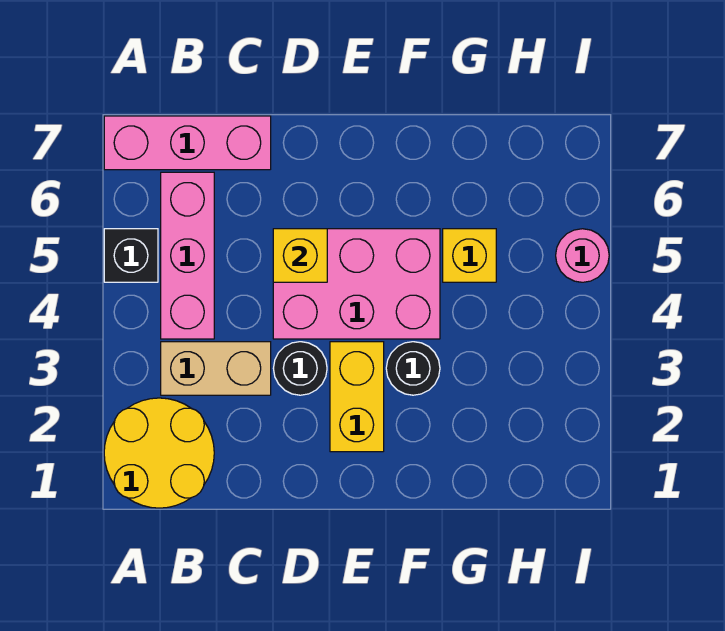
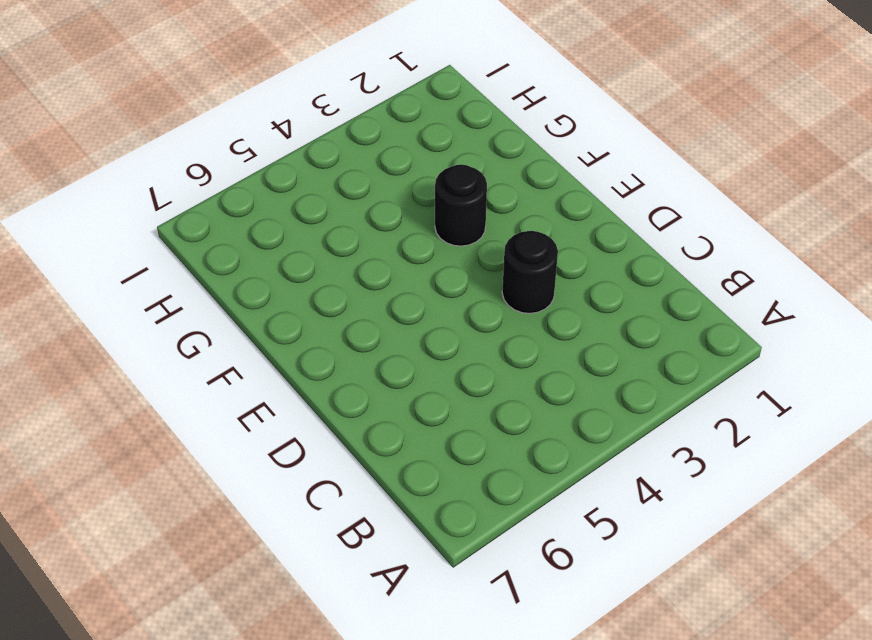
none -> yellow round brick A1:B2 level 1
none -> black brick A5 level 1
none -> pink brick A7:C7 level 1

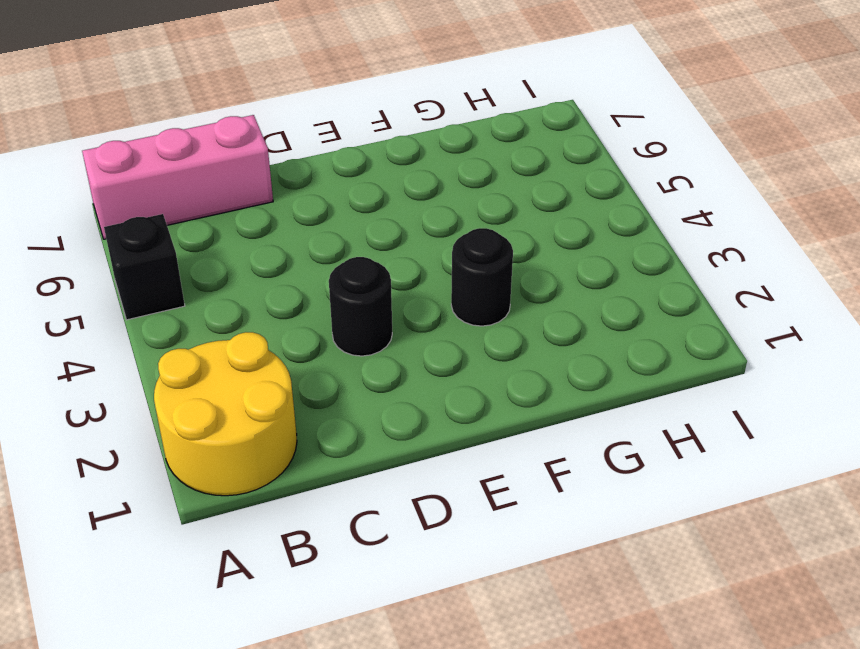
none -> tan brick B3:C3 level 1
none -> pink brick B4:B6 level 1
none -> pink brick D4:F5 level 1

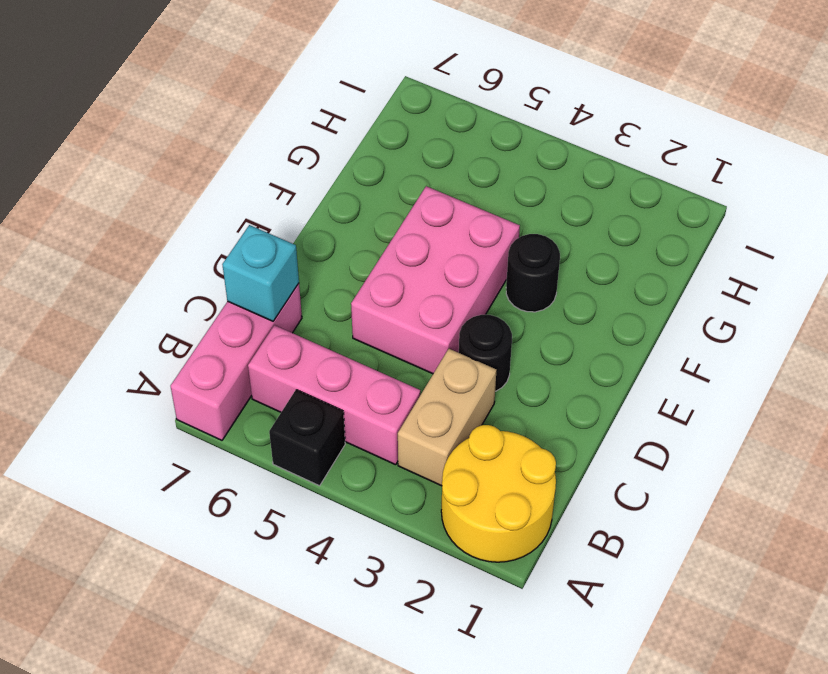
cyan brick C7 level 2 -> none
none -> yellow brick E2:E3 level 1
none -> yellow brick G5 level 1
none -> pink round brick I5 level 1

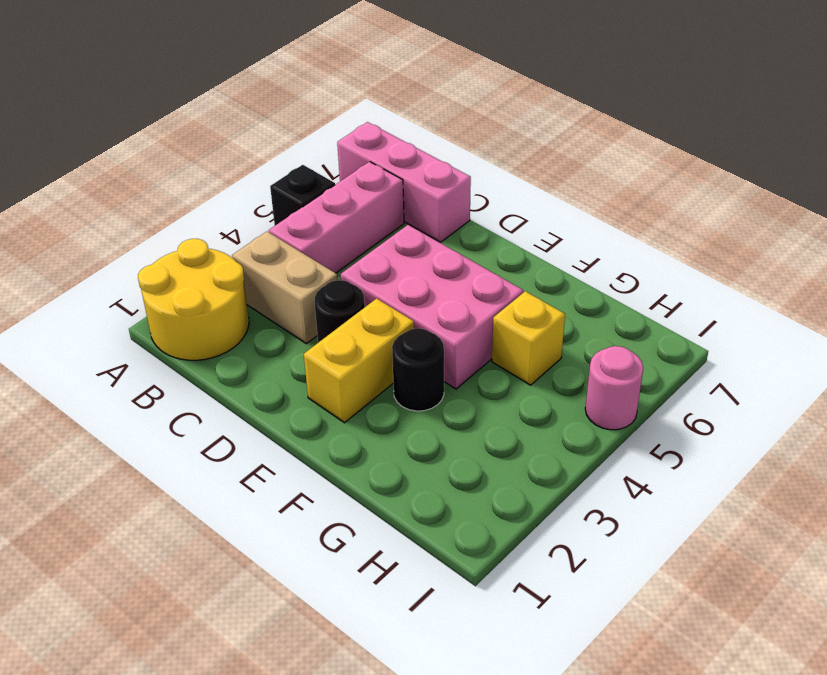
none -> yellow brick D5 level 2

